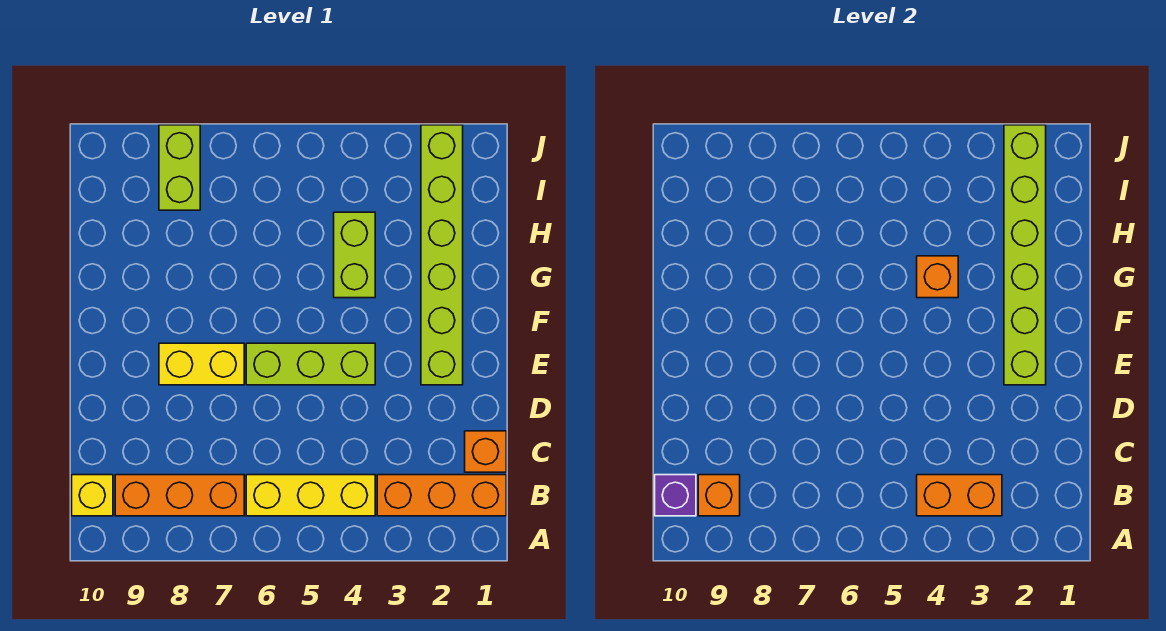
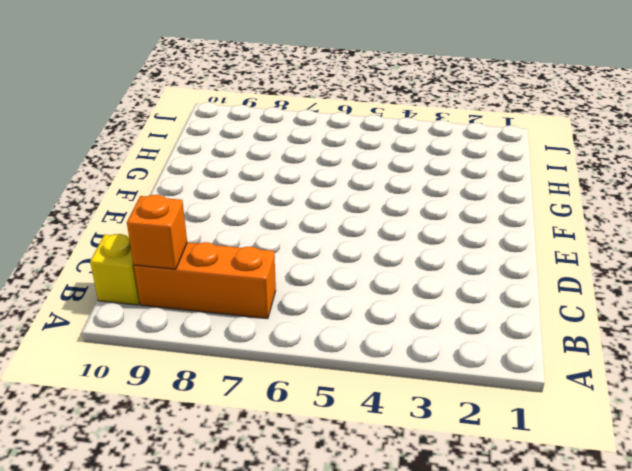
none -> orange brick B1:B3 level 1
none -> yellow brick B4:B6 level 1
none -> orange brick C1 level 1

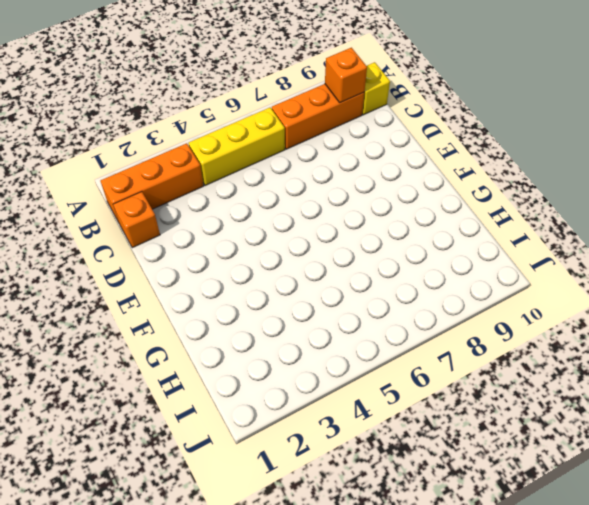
none -> lime brick E2:J2 level 1
none -> lime brick E4:E6 level 1
none -> yellow brick E7:E8 level 1

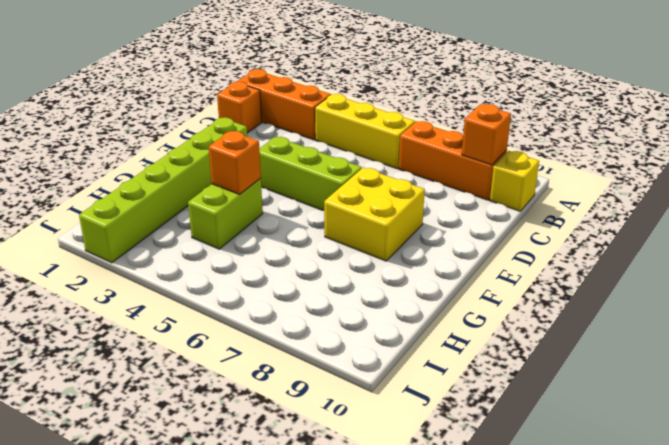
yellow brick E7:F8 level 1 -> yellow brick E7:E8 level 1
none -> lime brick I8:J8 level 1
none -> orange brick B3:B4 level 2
none -> purple brick B10 level 2

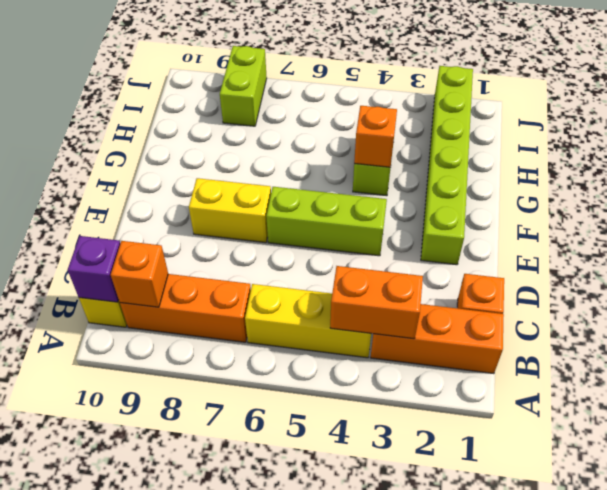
none -> lime brick E2:J2 level 2

